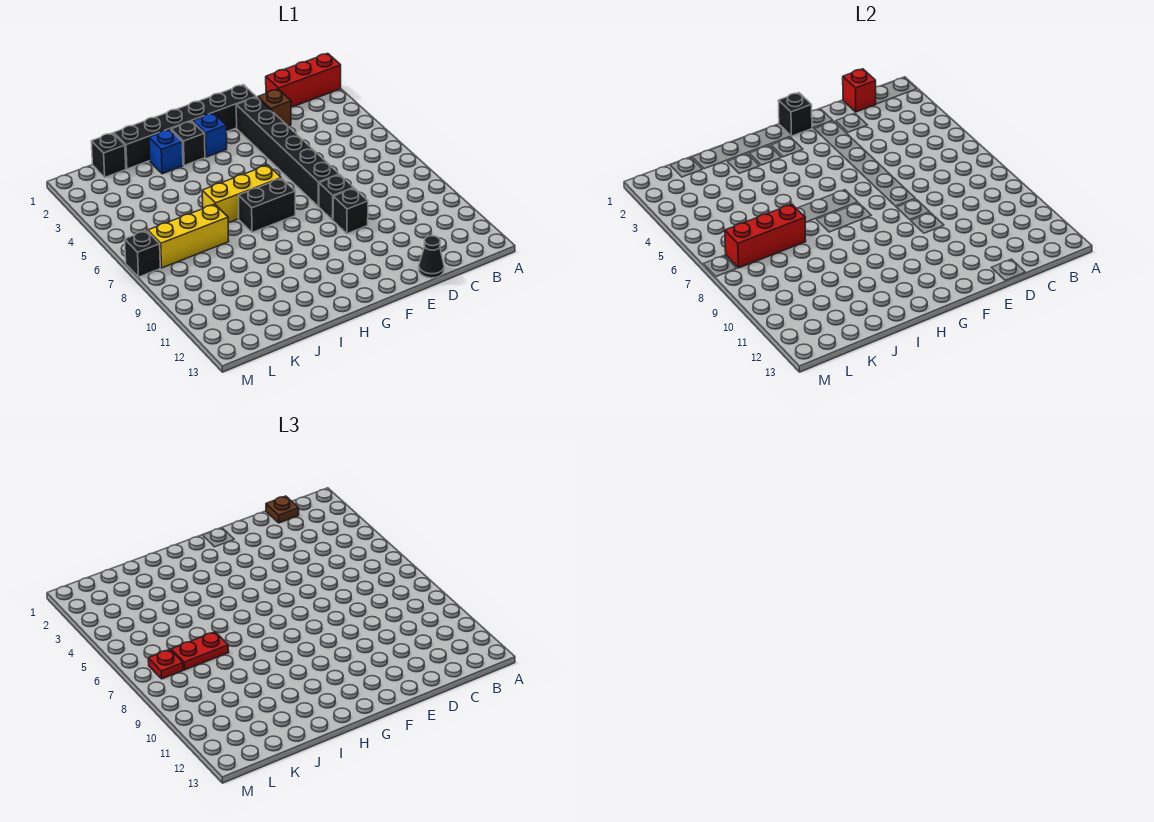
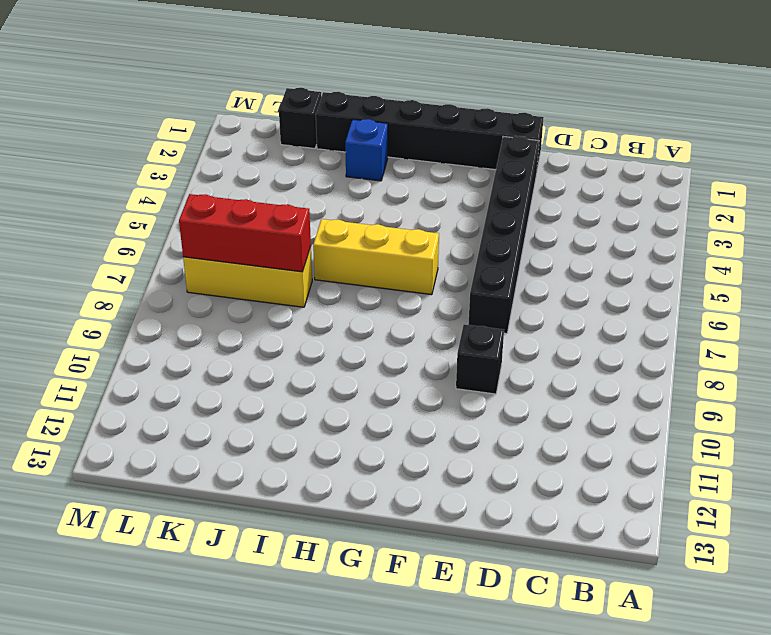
none -> red brick A1:C1 level 1
none -> brown brick D2 level 1
none -> black cone D13 level 1

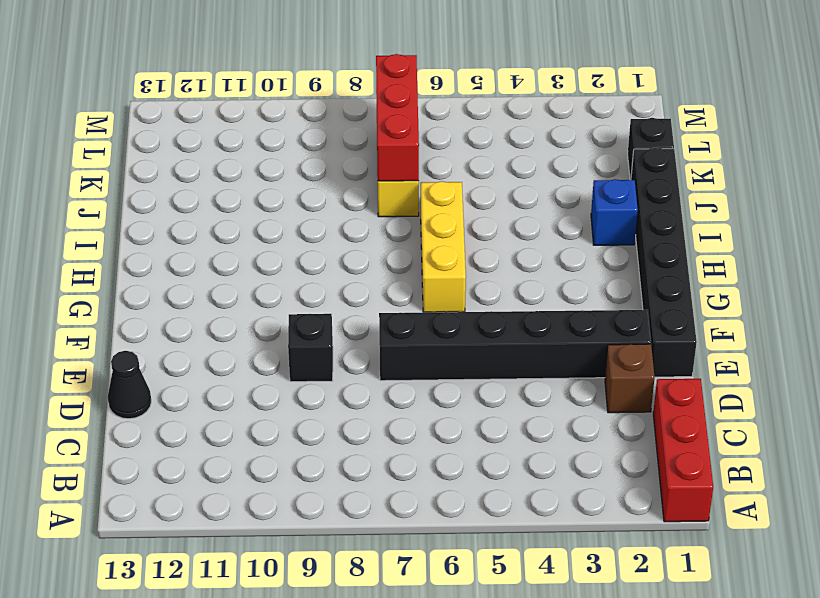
none -> black brick E8 level 1
none -> blue brick G2 level 1
none -> black brick G7:H7 level 1

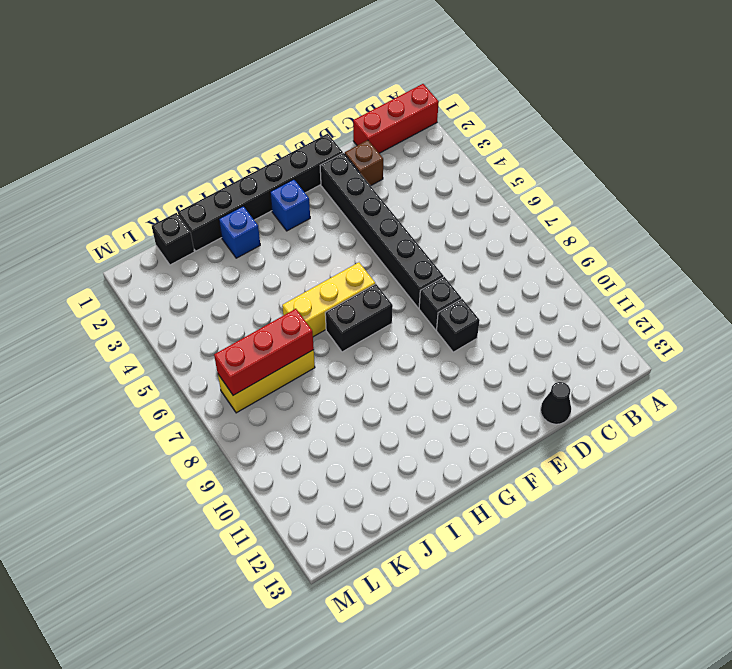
none -> black brick H2 level 1
none -> black brick M7 level 1
none -> red brick C1 level 2

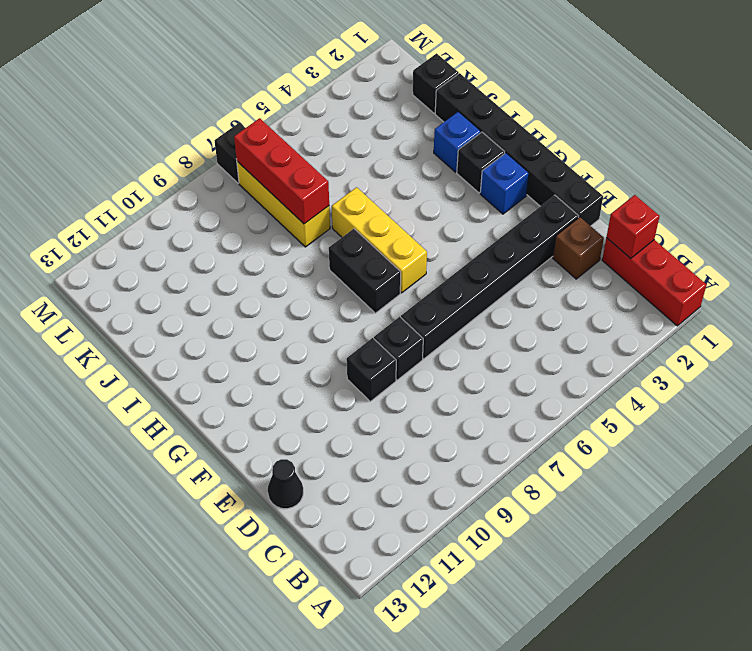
none -> black brick F1 level 2
none -> brown plate C1 level 3
none -> red plate J7:K7 level 3

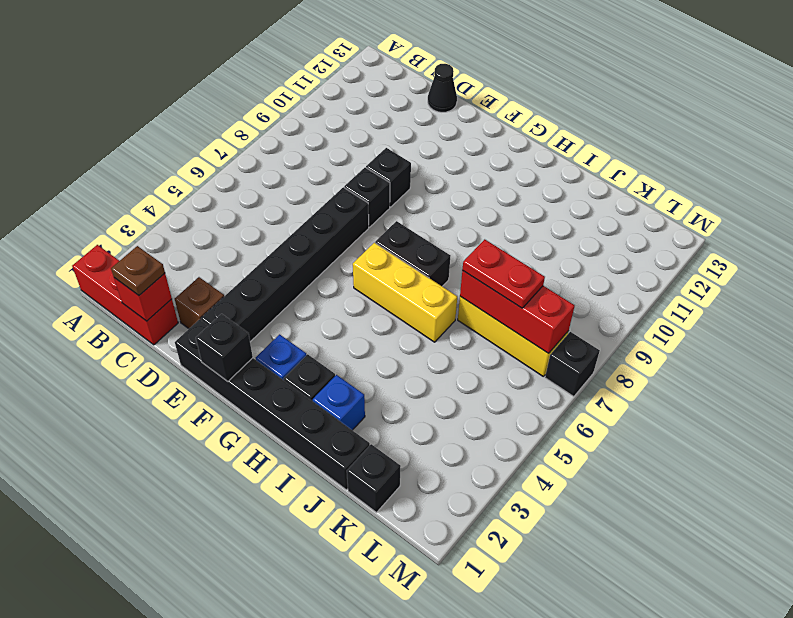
none -> red plate L7 level 3

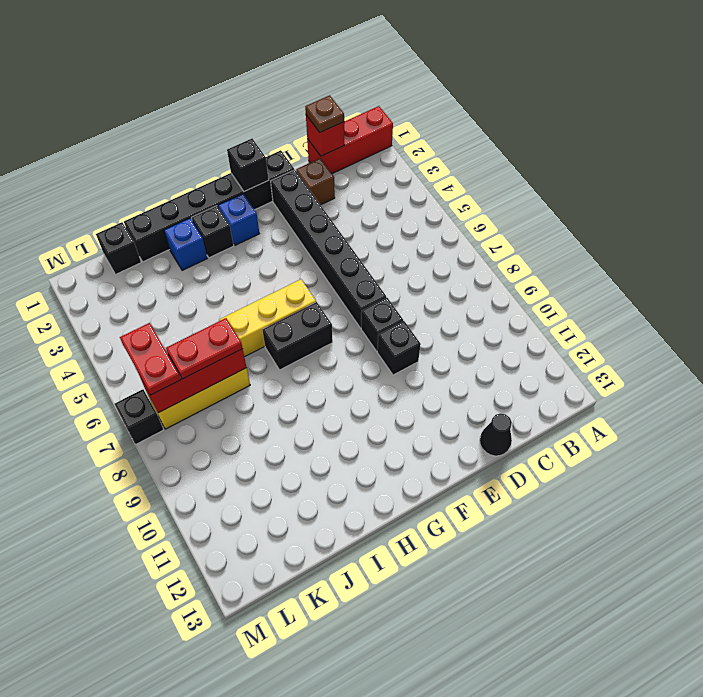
red plate L6:L7 level 3 -> red plate L7 level 3

